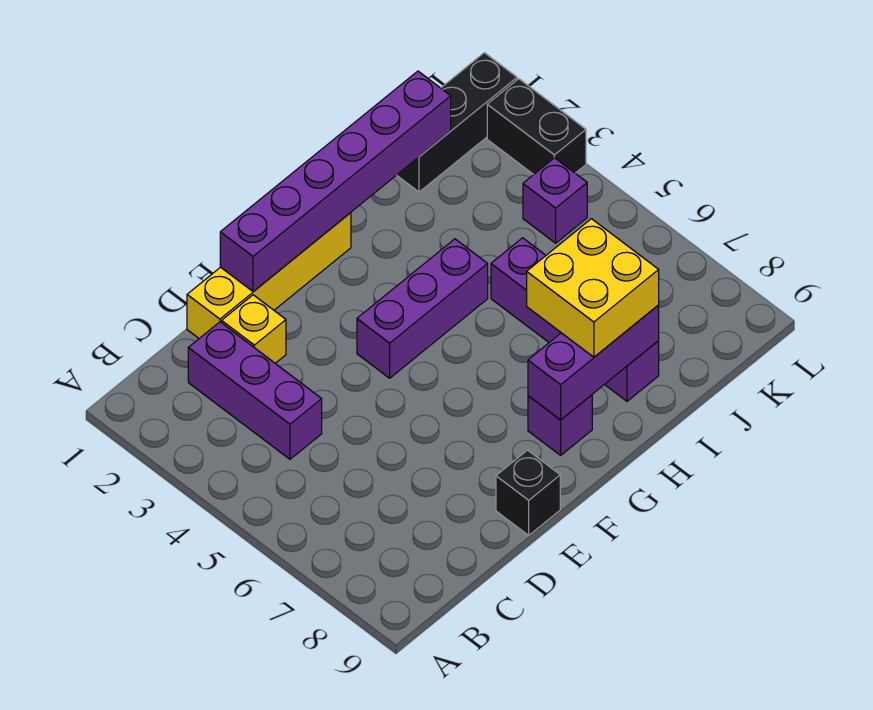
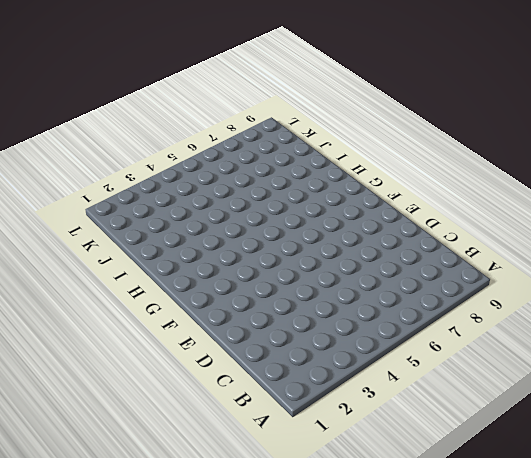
none -> purple brick C2:C4 level 1
none -> yellow brick D1:G1 level 1
none -> yellow brick D2 level 1

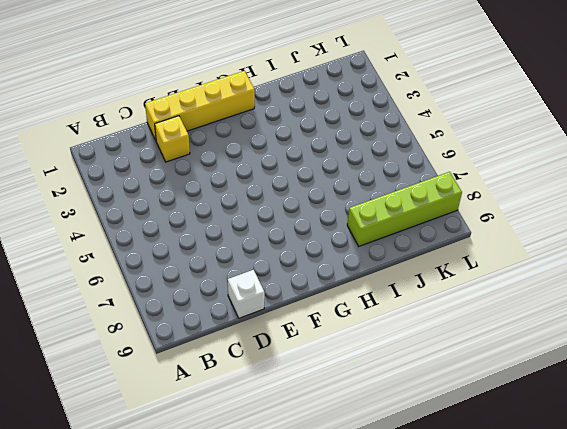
white brick D9 level 1 -> none
lime brick I8:L8 level 1 -> purple brick I5:I8 level 1
none -> purple brick C2:C4 level 1
none -> black brick E9 level 1
none -> purple brick F4:H4 level 1

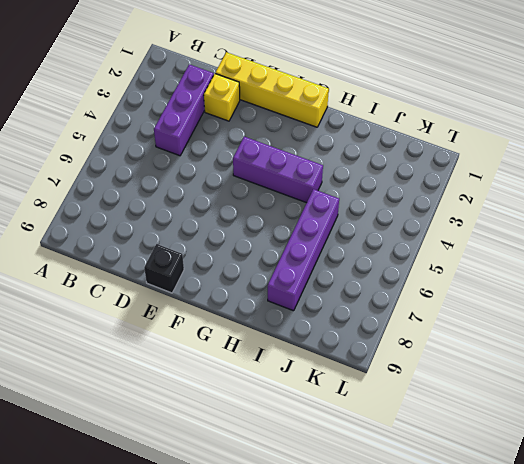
none -> purple brick G8 level 1
none -> black brick J1:L1 level 1
none -> purple brick K4 level 1

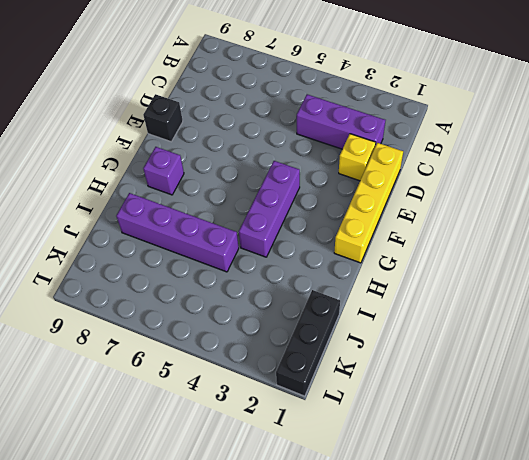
none -> purple brick K4 level 1
none -> black brick L2:L3 level 1
none -> purple brick E1:J1 level 2

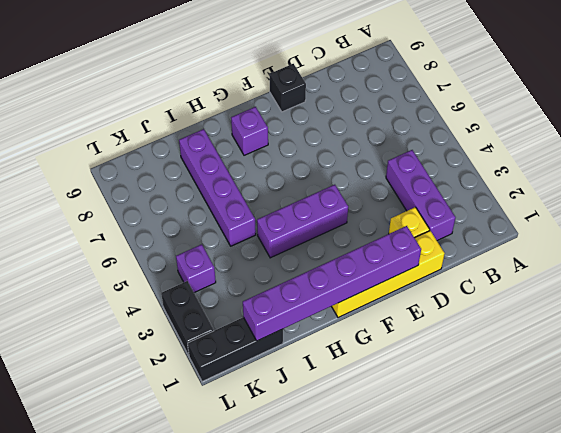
none -> purple brick G8:I8 level 2
none -> yellow brick H7:I8 level 3

